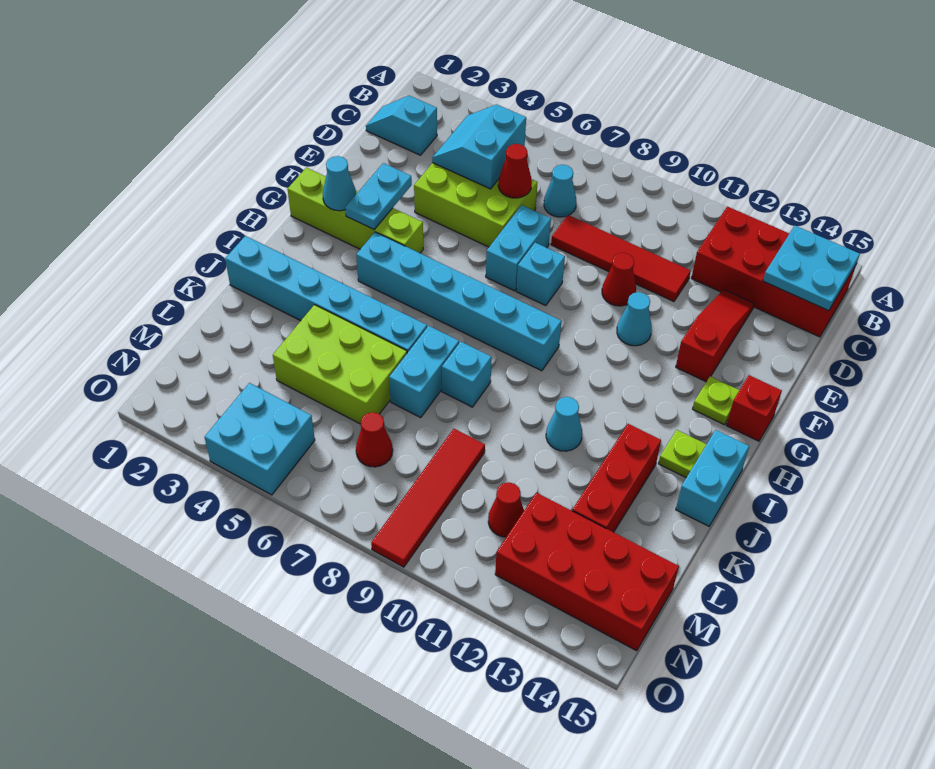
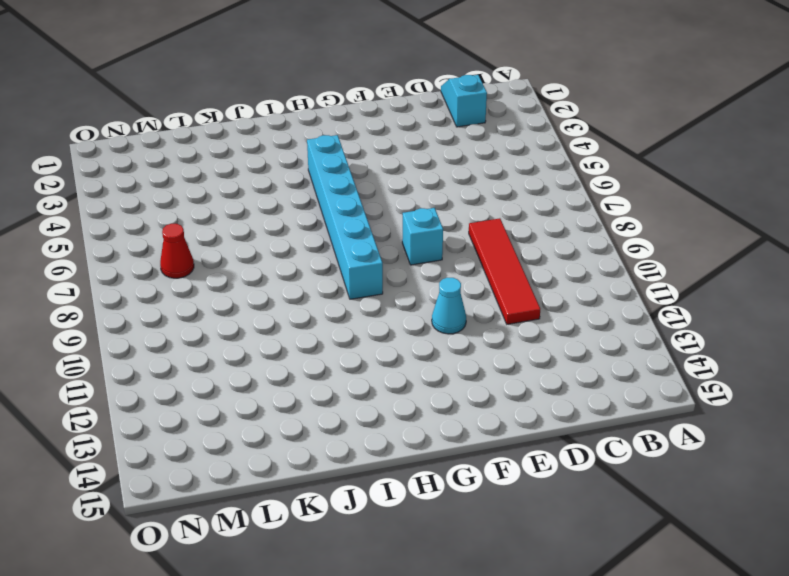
none -> red brick B12:C15 level 1
none -> cyan cone C7 level 1
none -> lime brick D4:E6 level 1
none -> red slope D13:F13 level 1 top F

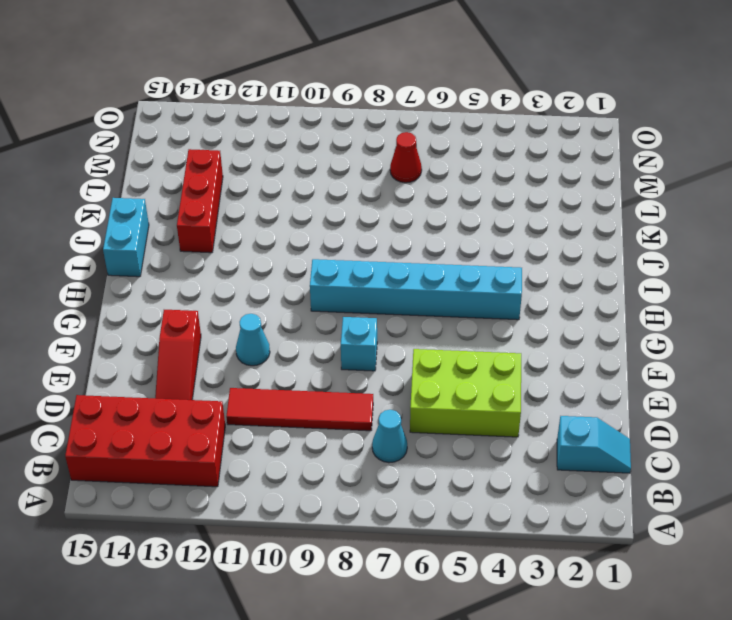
none -> cyan brick E7:F7 level 1
none -> red cone E10 level 1
none -> lime brick G1:G4 level 1
none -> lime plate G14 level 1

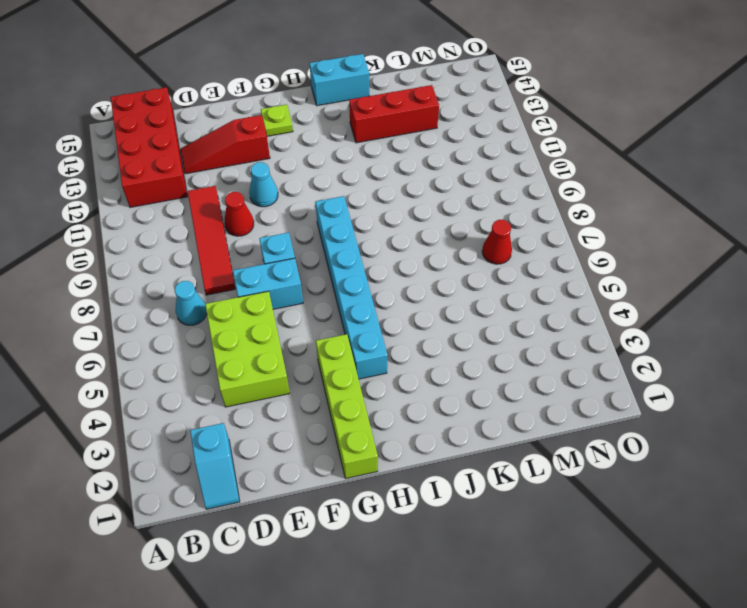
none -> red brick G15 level 1
none -> lime plate I14 level 1
none -> cyan brick J1:J6 level 1
none -> cyan brick J7:K7 level 1

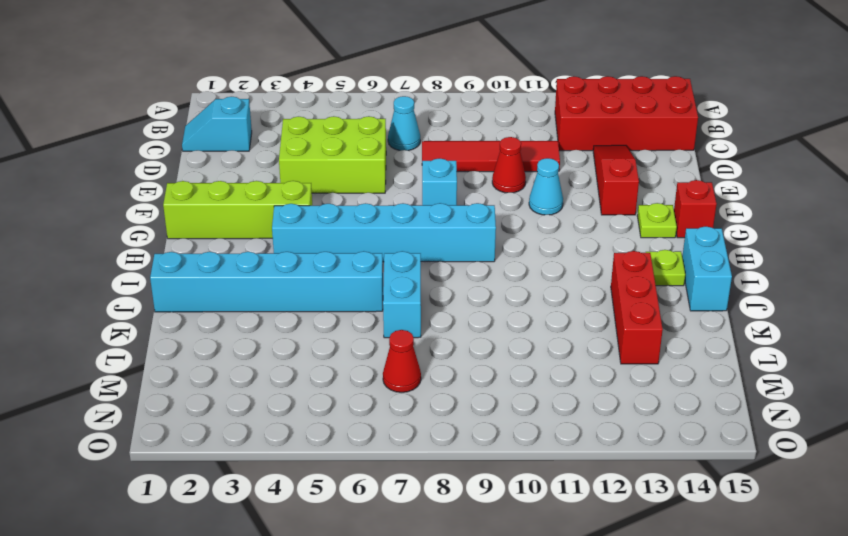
none -> cyan brick E7:F7 level 1
none -> cyan brick J8 level 1
none -> cyan cone J11 level 1
none -> lime brick K4:L6 level 1

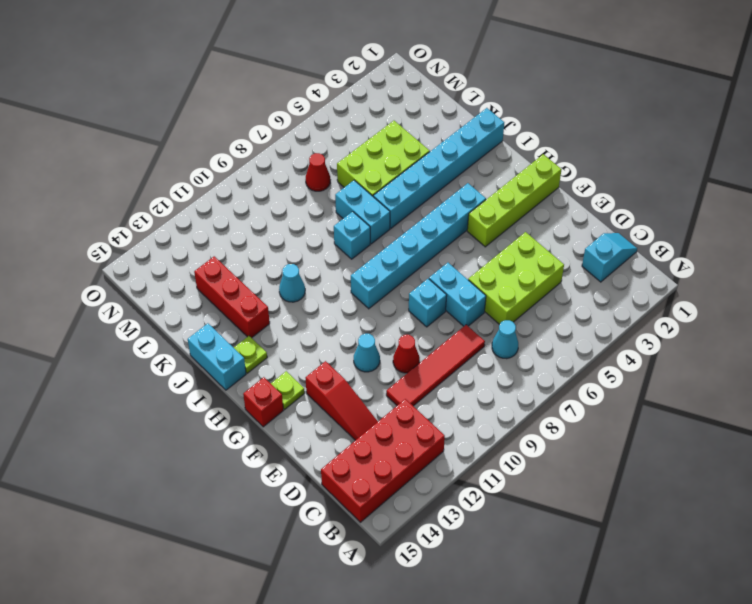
none -> red tile L9:O9 level 1
none -> red cone M11 level 1
none -> red brick M12:N15 level 1
none -> cyan brick N4:O5 level 1

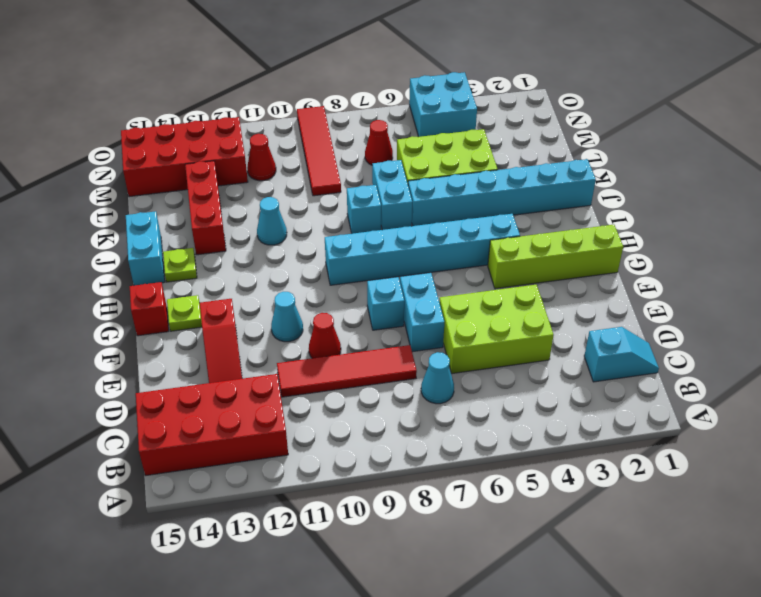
none -> cyan plate B14:C15 level 2
none -> cyan slope C4:D5 level 2 top 5
none -> red cone D6 level 2
none -> cyan plate F3:G3 level 2

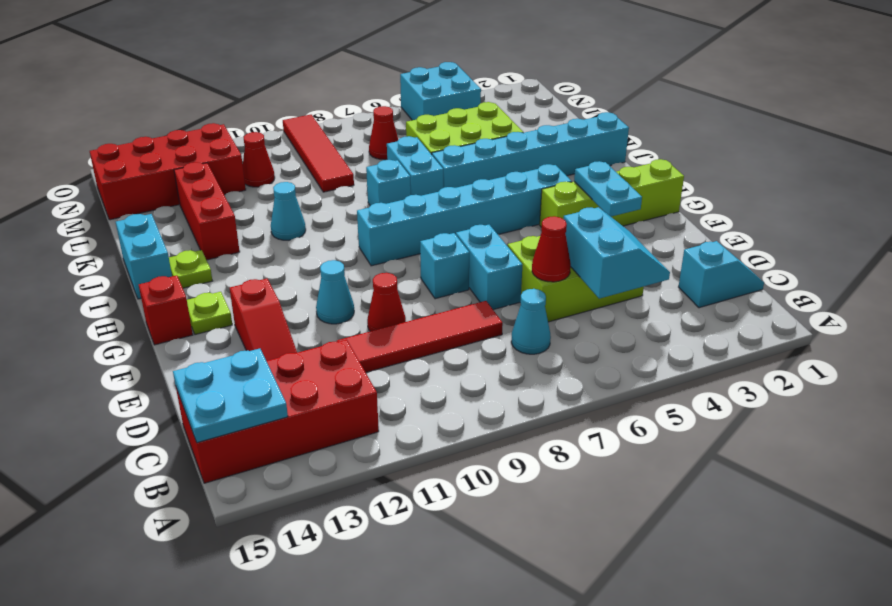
none -> cyan cone G2 level 2

